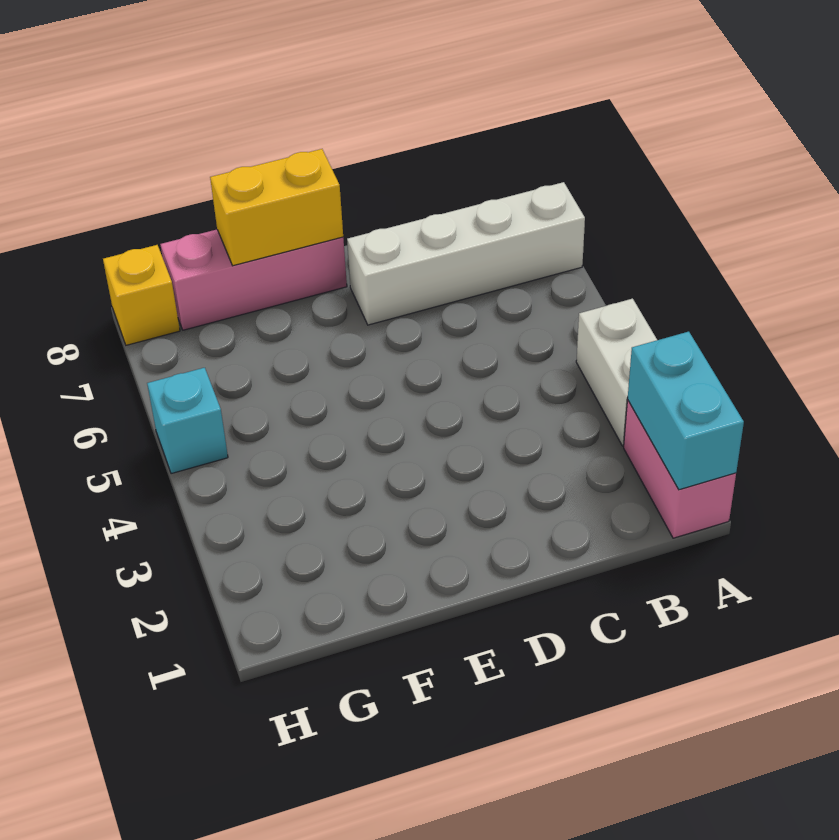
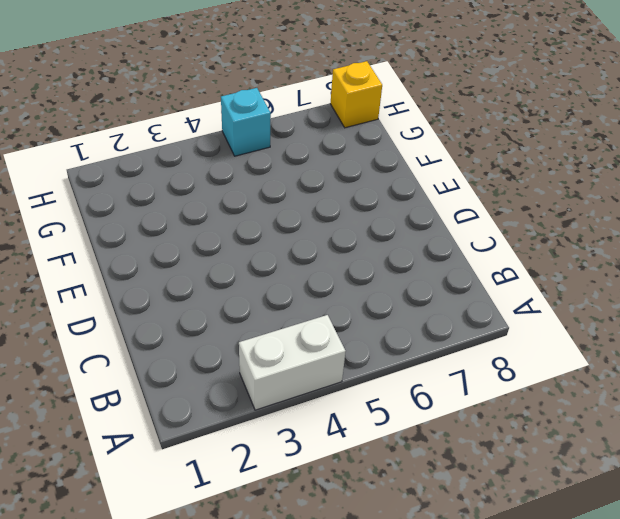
none -> pink brick A1:A2 level 1
none -> white brick A7:D7 level 1

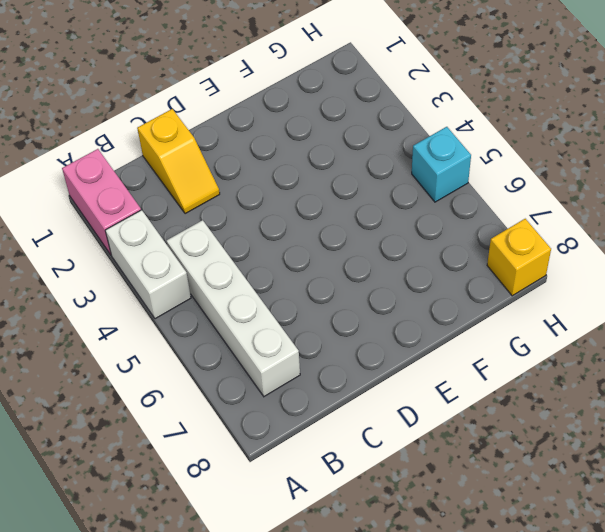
white brick B4:B7 level 1 -> white brick A7:D7 level 1
yellow slope C1:C2 level 1 top 1 -> none
none -> pink brick E8:G8 level 1
none -> cyan brick A1:A2 level 2

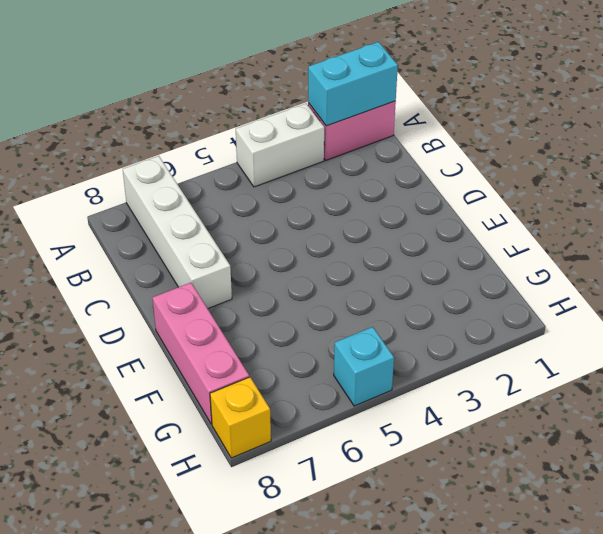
none -> yellow brick E8:F8 level 2

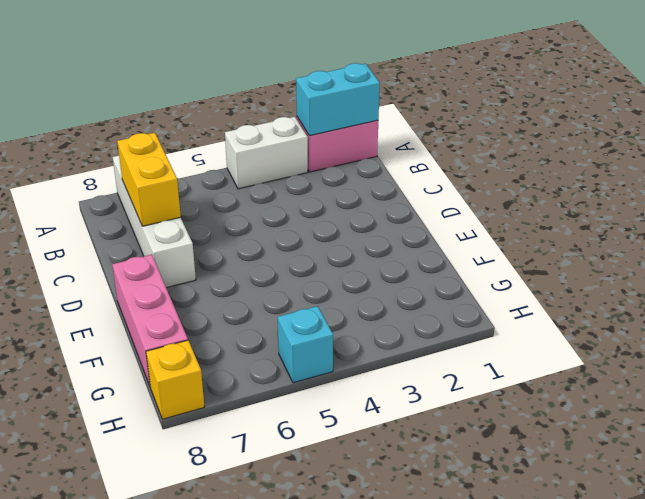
yellow brick B7:C7 level 2 -> yellow brick E8:F8 level 2

